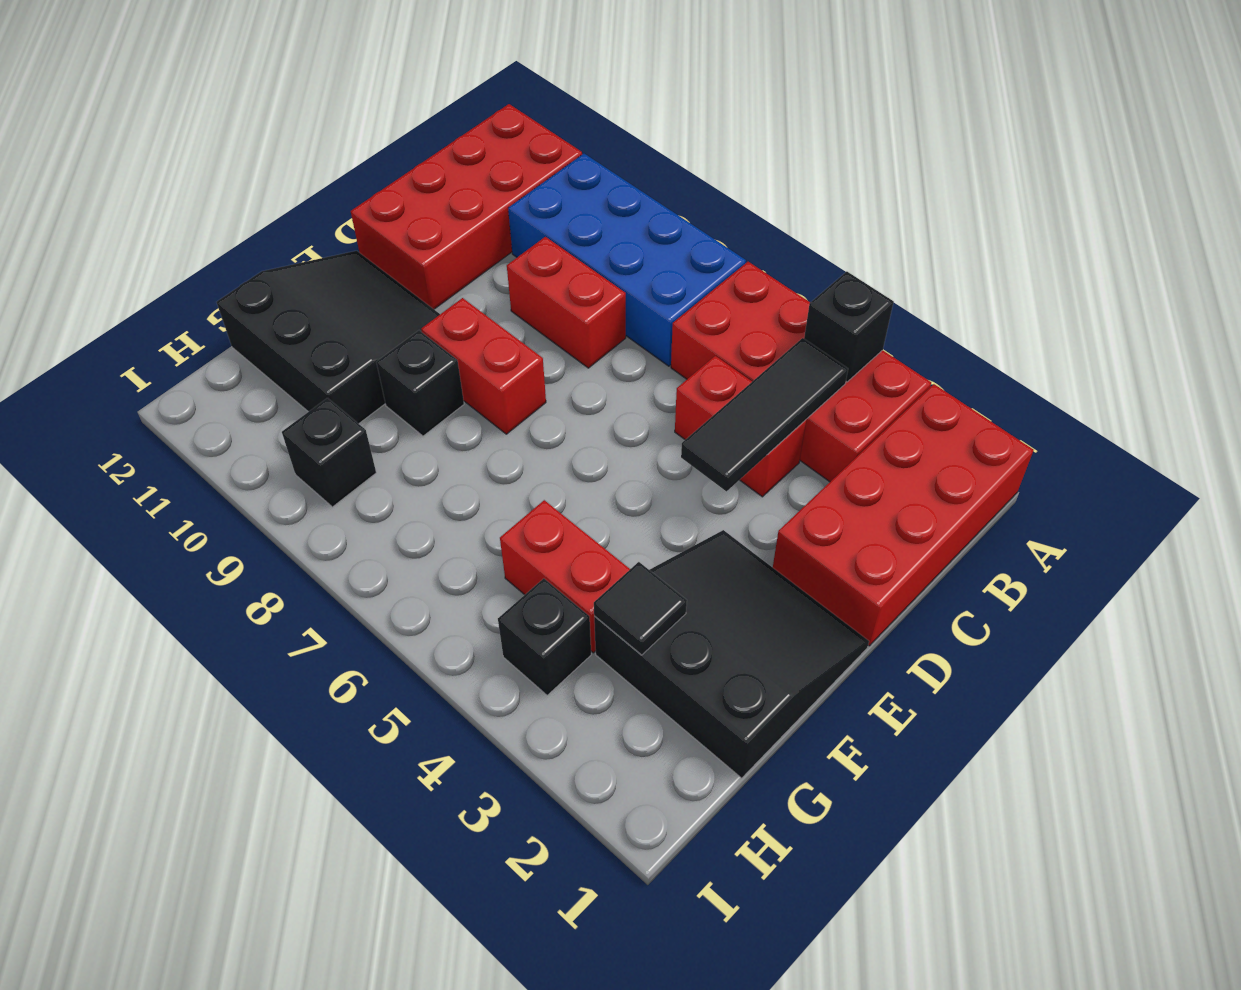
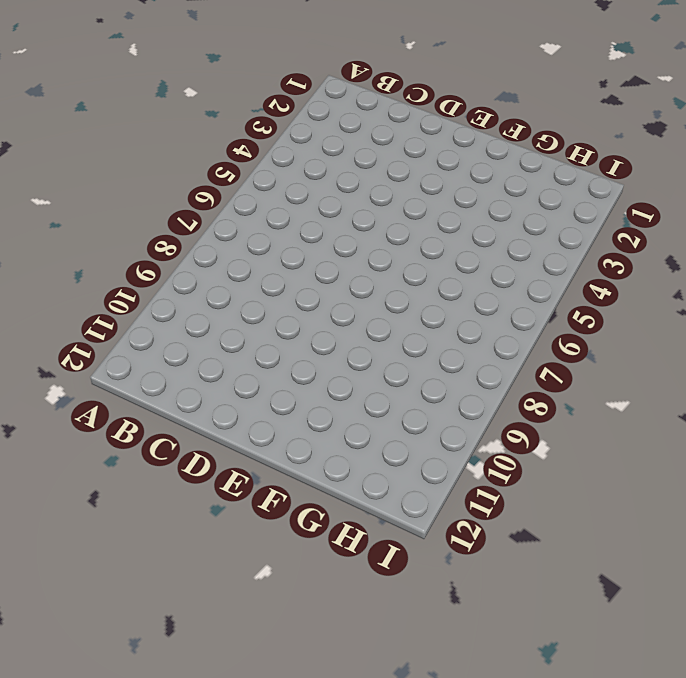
none -> red brick A1:D2 level 1
none -> red brick A3:B6 level 1
none -> blue brick A7:B10 level 1

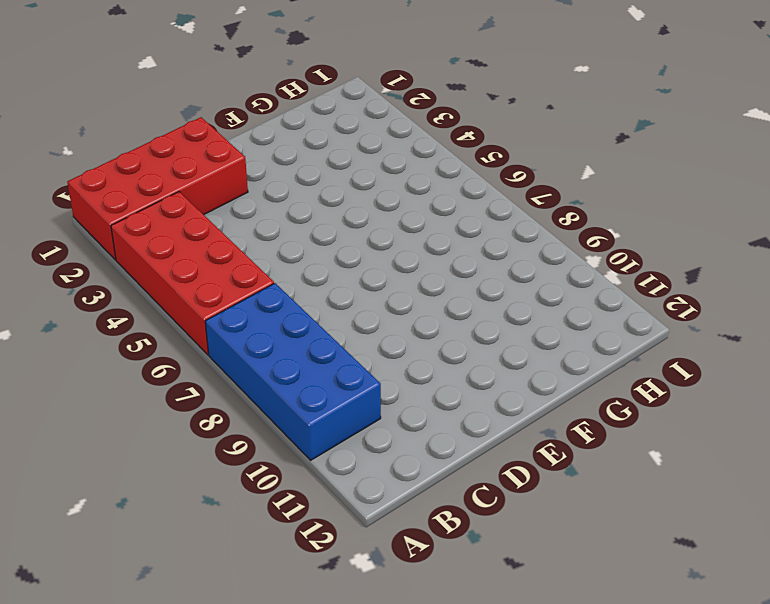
none -> red brick A11:D12 level 1
none -> red brick C4:C5 level 1
none -> red brick C8:C9 level 1

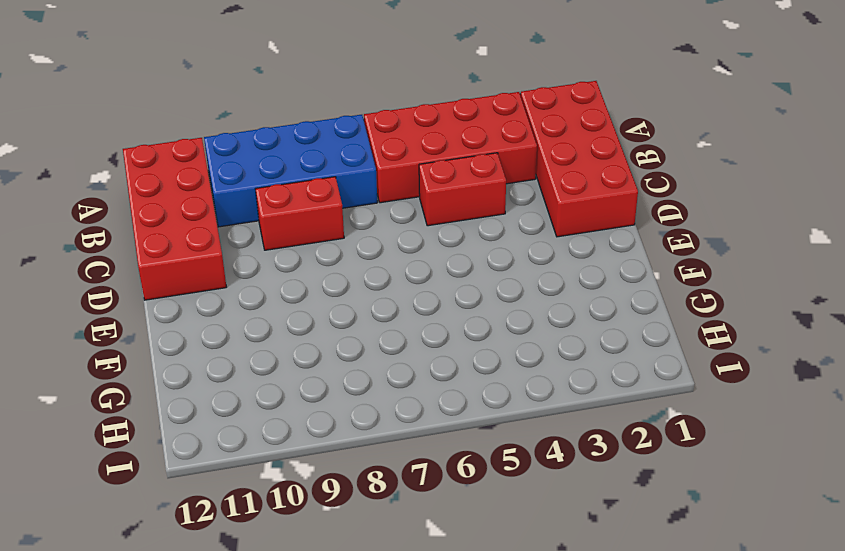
none -> black slope E1:G3 level 1 top G
none -> red brick E8:E9 level 1
none -> black slope E10:G12 level 1 top G

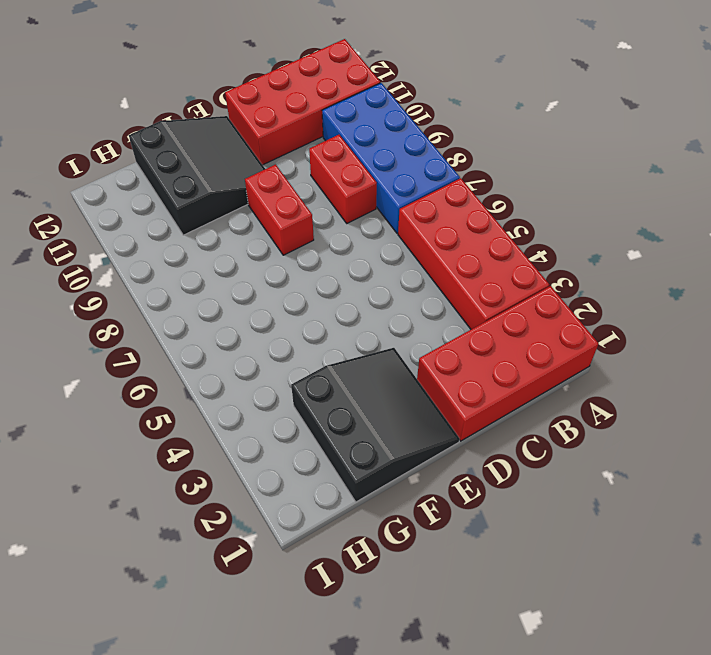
none -> red brick C4:C5 level 1
none -> black brick F9 level 1
none -> red brick G4:G5 level 1

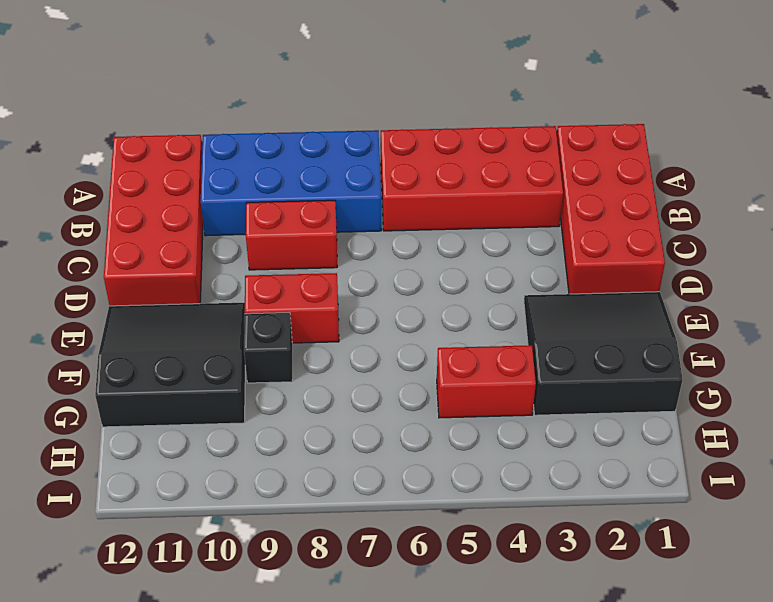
none -> red brick C4:C5 level 1
none -> black brick H4 level 1
none -> black brick H9 level 1

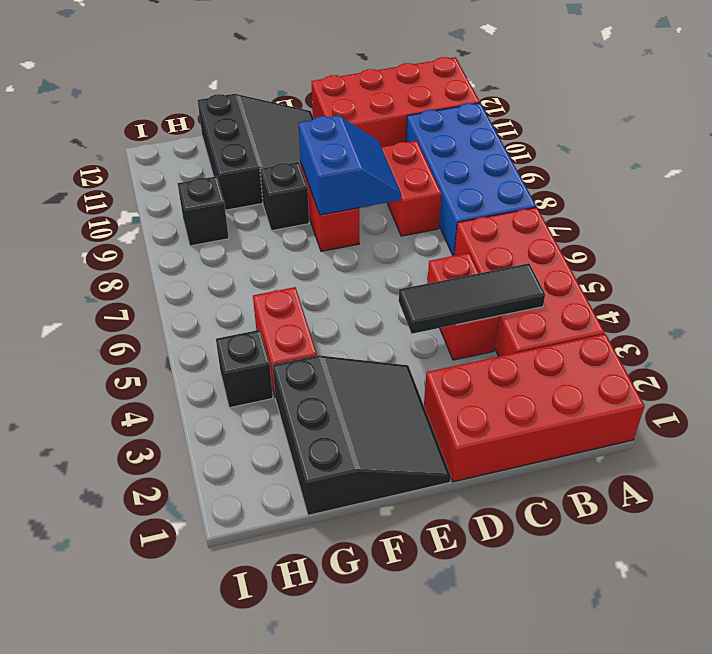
blue slope D8:E9 level 2 top E -> none
none -> black brick A4 level 2
none -> black tile G3 level 2

